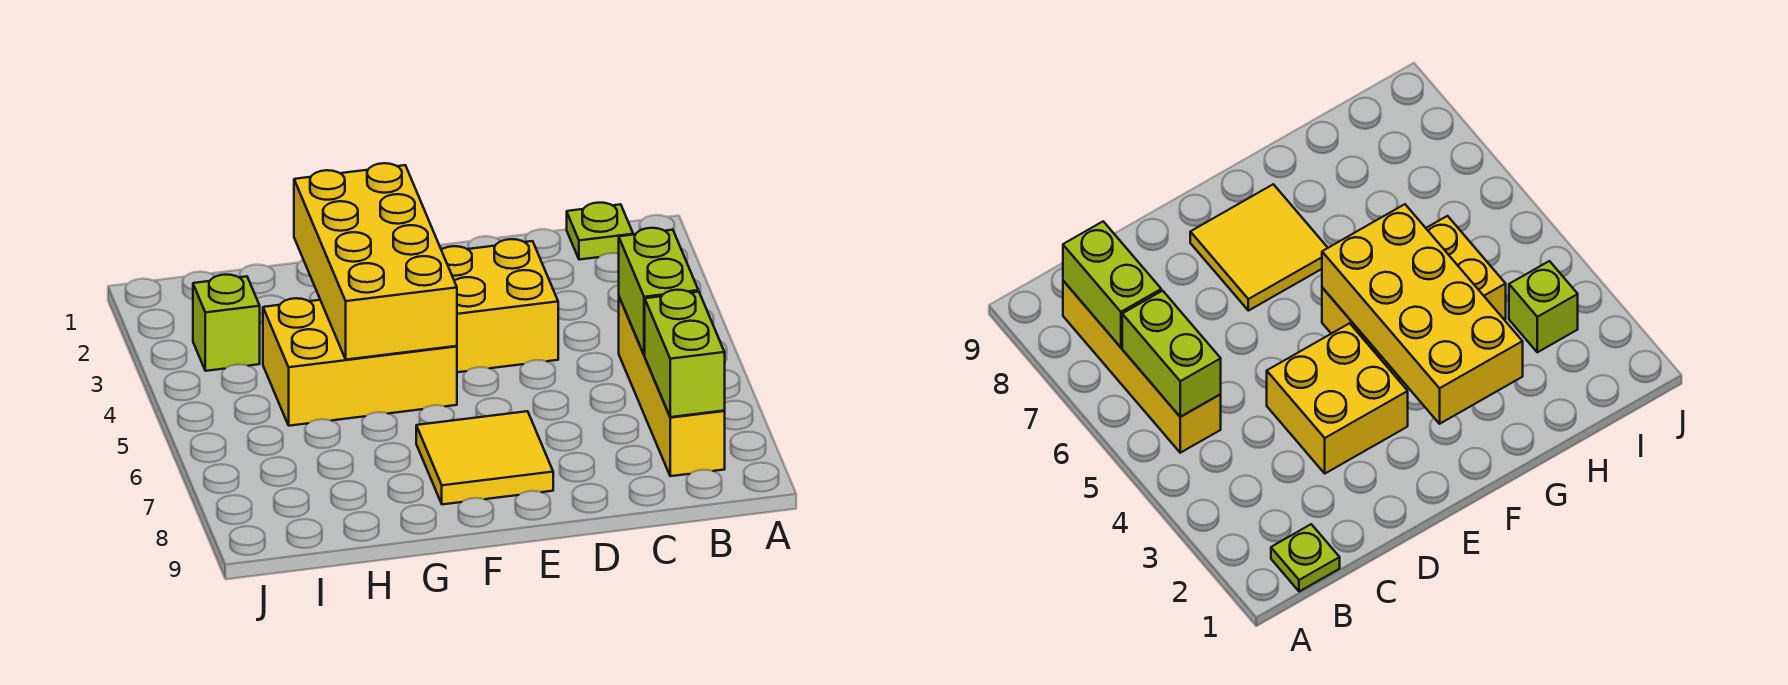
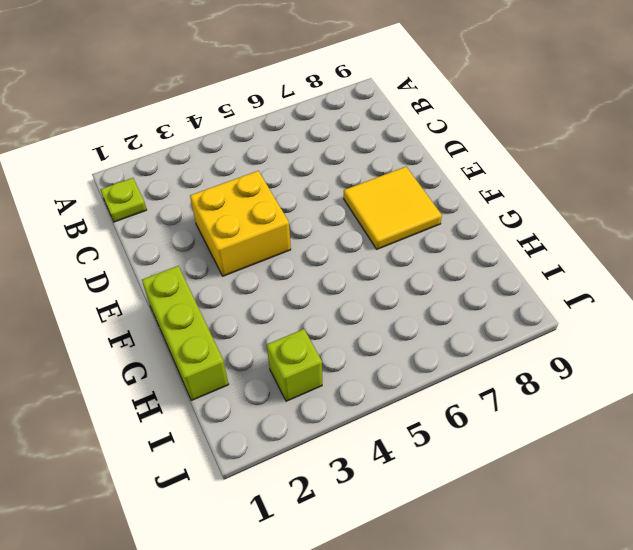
lime brick F1:H1 level 1 -> none
none -> yellow brick B5:B8 level 1
none -> yellow brick F4:H5 level 1

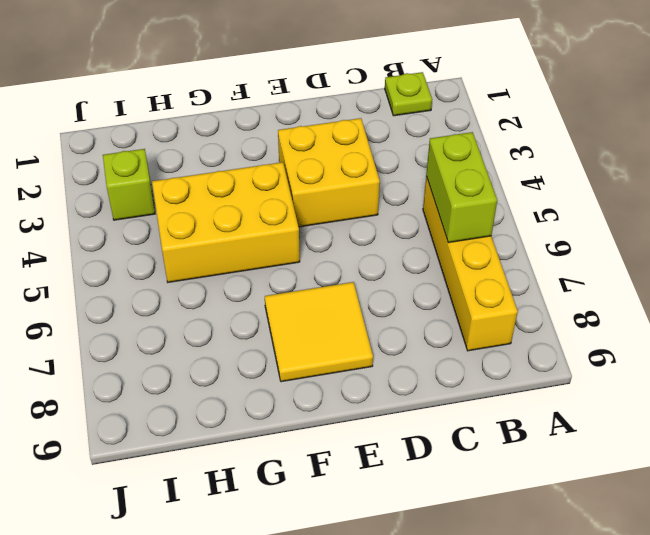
none -> lime brick B7:B8 level 2
none -> yellow brick F2:G5 level 2

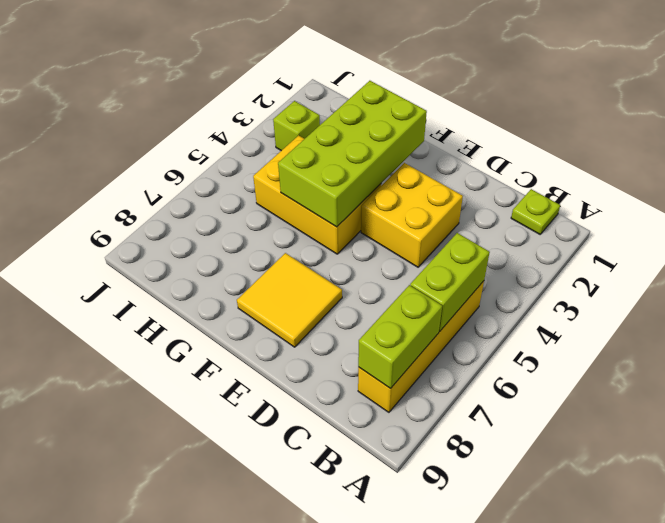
lime brick F2:G5 level 2 -> yellow brick F2:G5 level 2

